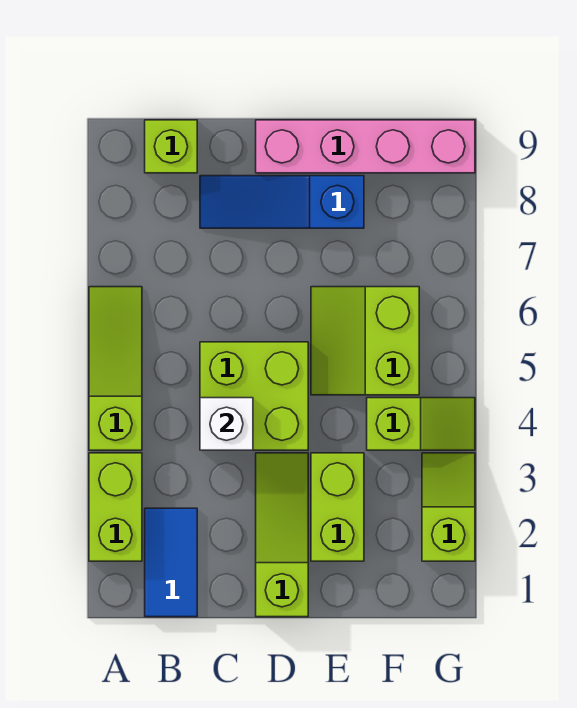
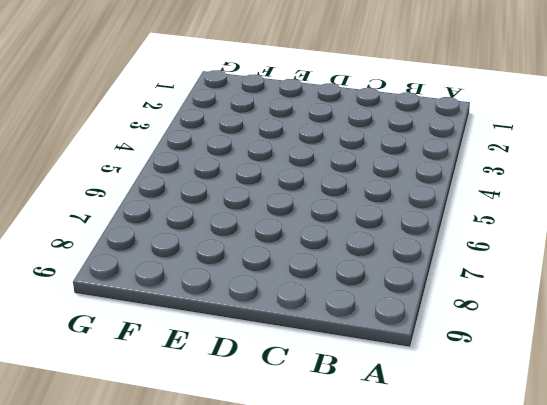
none -> lime brick A2:A3 level 1
none -> lime slope A4:A6 level 1 top 4
none -> blue tile B1:B2 level 1

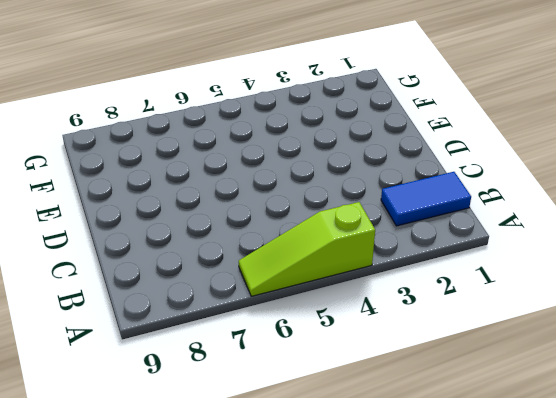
none -> lime brick A2:A3 level 1
none -> lime brick B9 level 1
none -> lime brick C4:D5 level 1

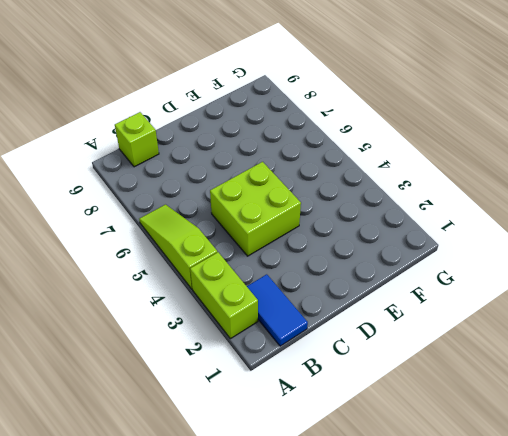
none -> blue slope C8:E8 level 1 top E
none -> lime slope D1:D3 level 1 top 1
none -> pink brick D9:G9 level 1

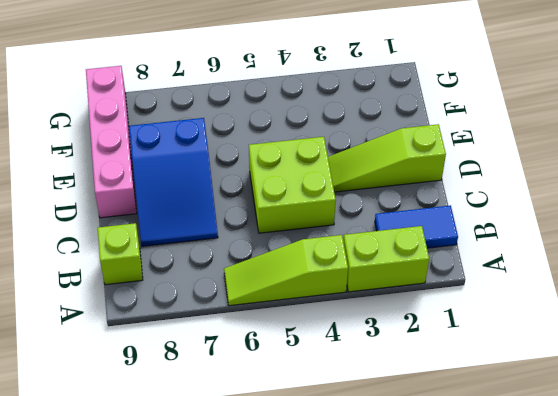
blue slope C7:E8 level 1 top E -> blue slope C8:E8 level 1 top E
none -> lime brick E2:E3 level 1
none -> lime slope E5:F6 level 1 top F
none -> lime slope F4:G4 level 1 top F

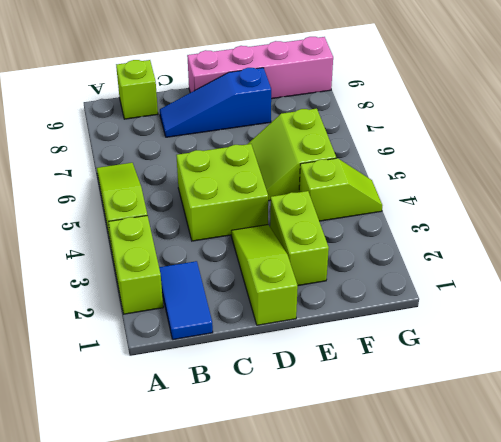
none -> lime slope G2:G3 level 1 top 2
none -> white brick C4 level 2

